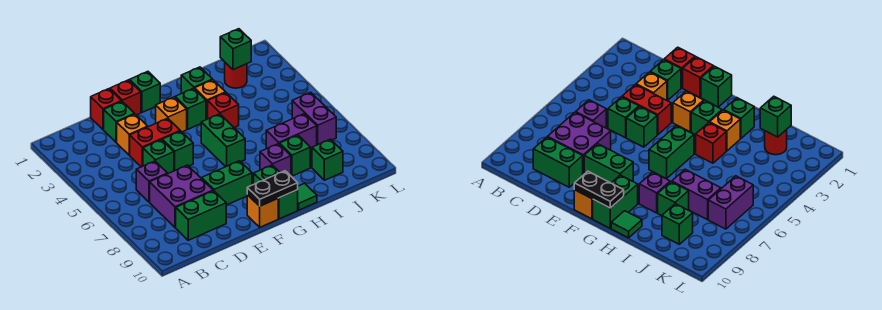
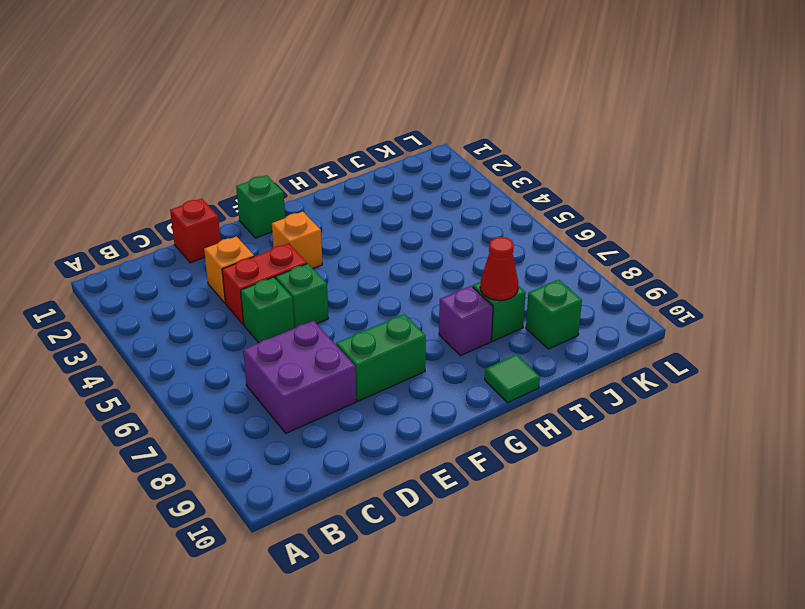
red cone I8 level 2 -> none
none -> purple brick C6 level 1
none -> green brick C9:D9 level 1
none -> green brick D2 level 1

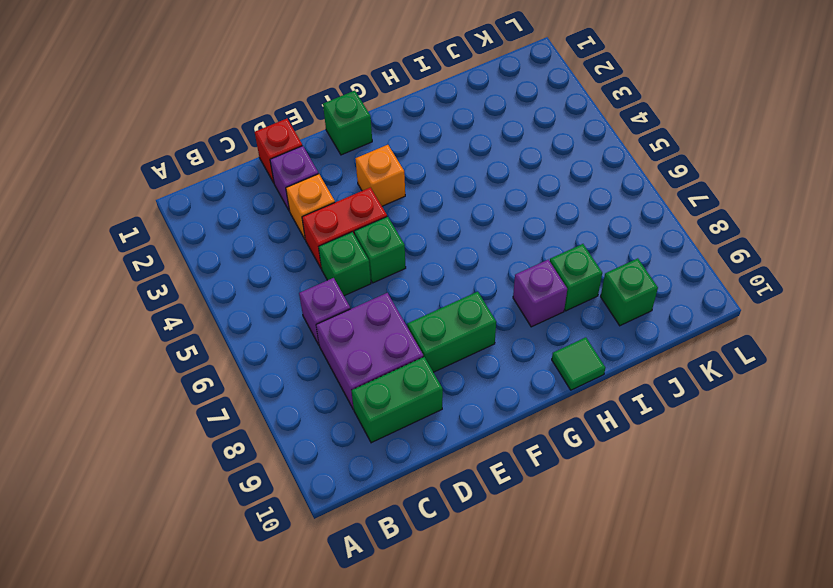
purple brick D2 level 1 -> green brick D2 level 1
none -> red brick E1 level 1
none -> orange brick F10 level 1
none -> green brick G3 level 1

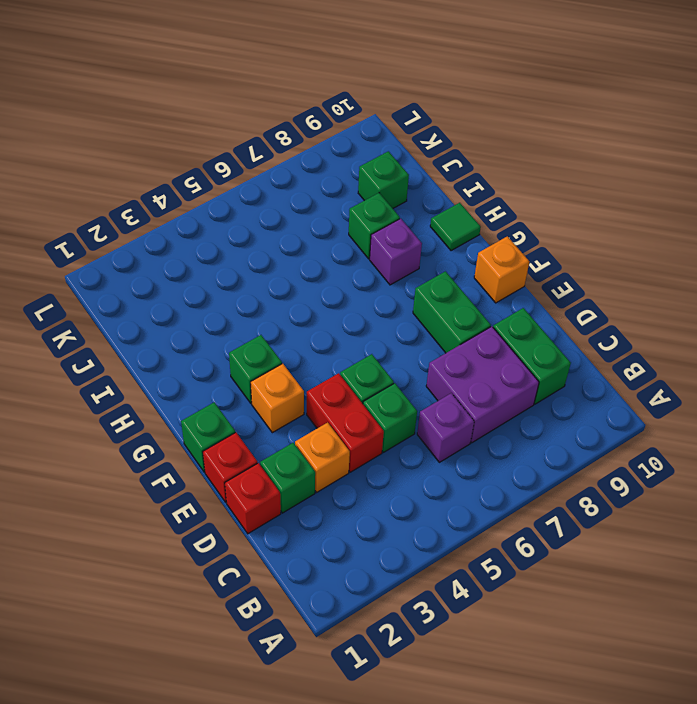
none -> green brick G5:G6 level 1
none -> green brick G9:G10 level 1
none -> green brick H2 level 1

